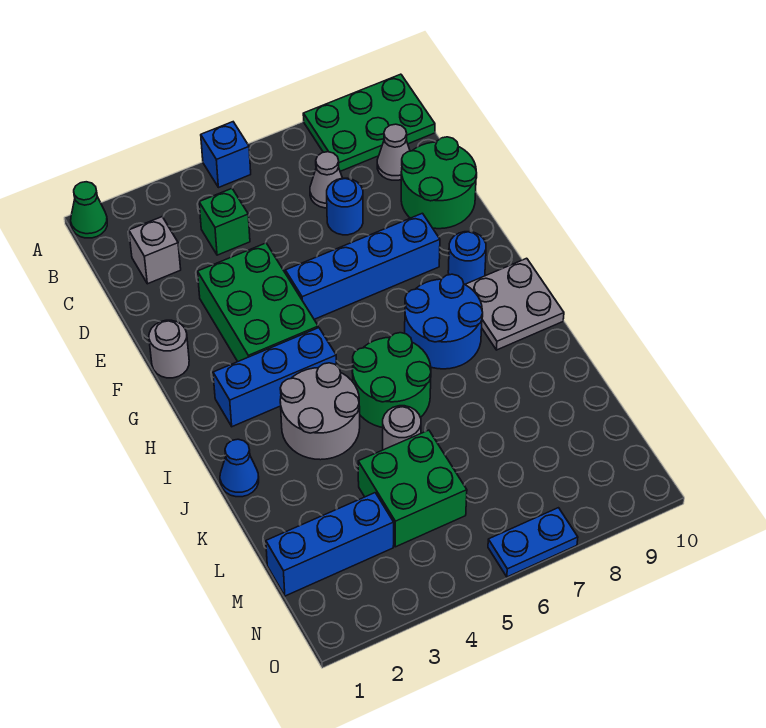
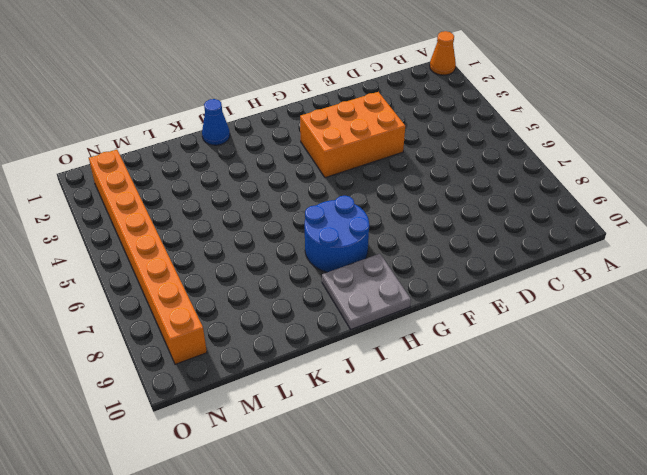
orange cone A1 level 1 -> green cone A1 level 1
orange brick E3:G4 level 1 -> green brick E3:G4 level 1
orange brick N2:N9 level 1 -> none
none -> blue brick A5 level 1
none -> green plate A8:B10 level 1
none -> grey brick C2 level 1

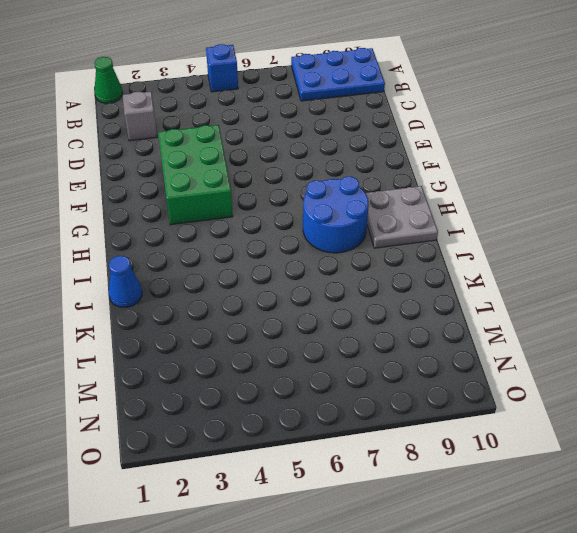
blue plate A8:B10 level 1 -> green plate A8:B10 level 1
none -> green brick C4 level 1
none -> grey cone C7 level 1
none -> grey cone C9 level 1

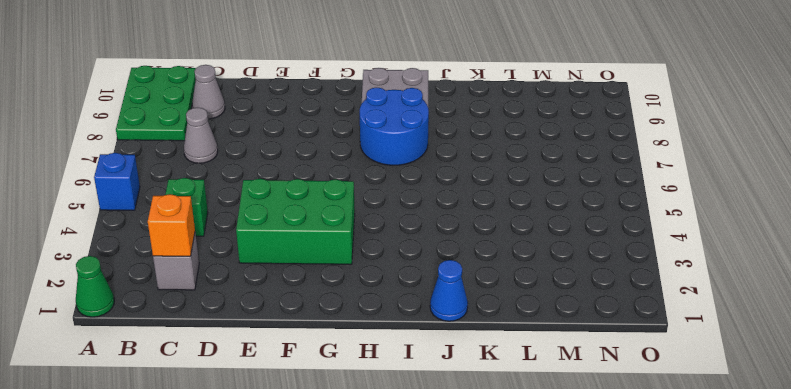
orange brick C2 level 2 -> none
none -> blue round brick D7 level 1
none -> green round brick D9:E10 level 1
none -> grey round brick F1 level 1

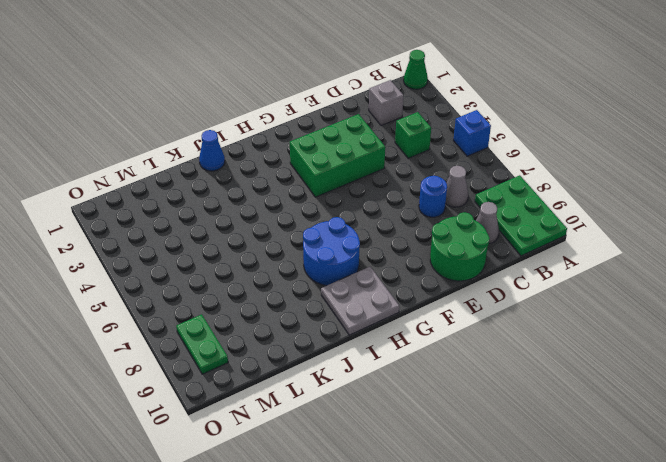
green plate N8:N9 level 1 -> none
none -> grey round brick F1 level 1
none -> blue brick F5:F8 level 1
none -> blue round brick G9 level 1

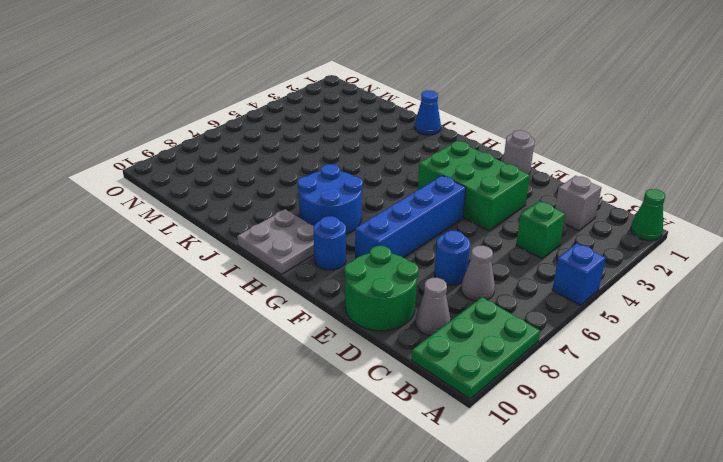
none -> blue brick H2:H4 level 1
none -> grey round brick I3:J4 level 1
none -> green round brick I5:J6 level 1

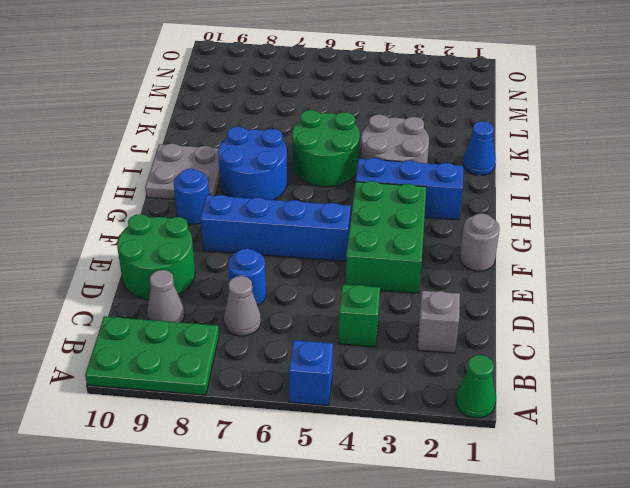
none -> grey round brick K5 level 1
none -> green brick L4:M5 level 1
none -> blue brick M1:M3 level 1

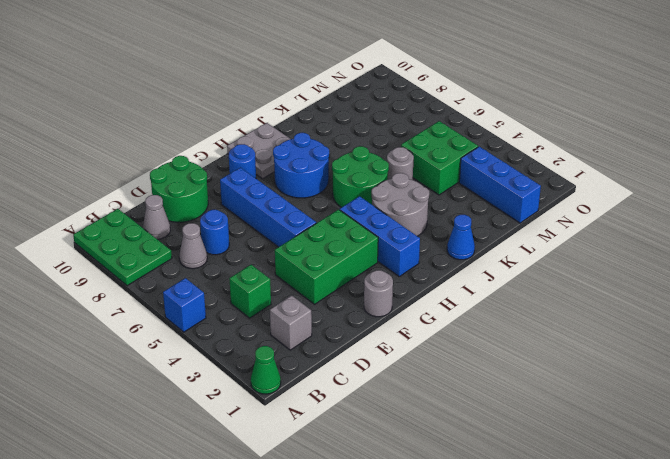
none -> blue plate O6:O7 level 1

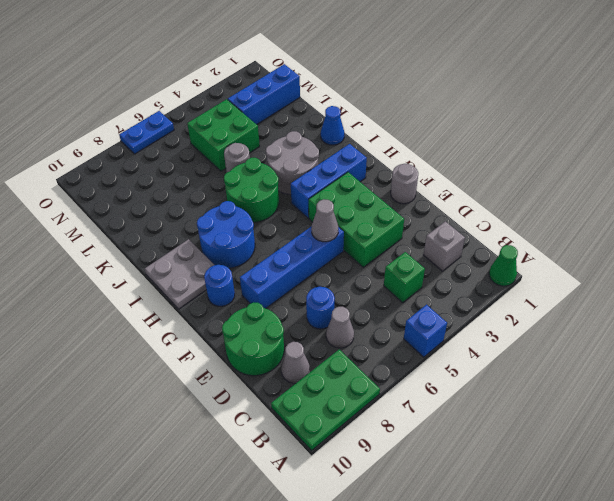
grey cone F5 level 2 -> none

